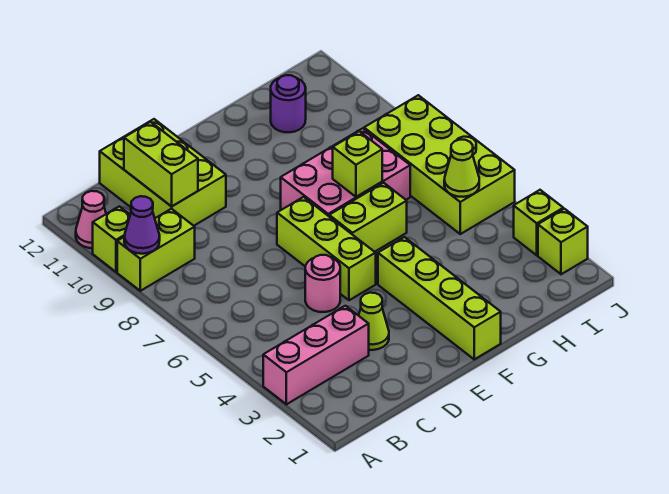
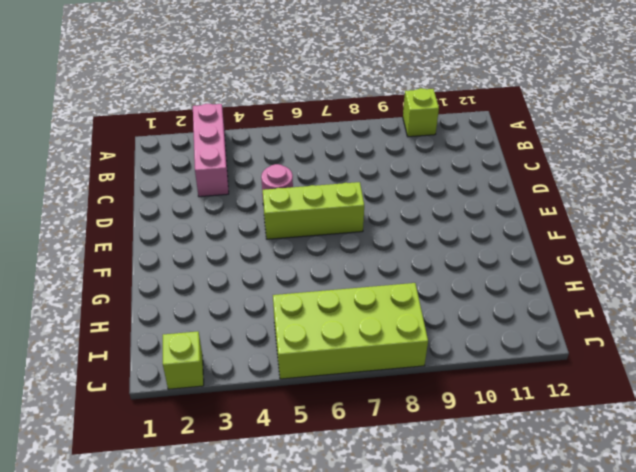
none -> lime brick A9:B9 level 1
none -> pink cone A11 level 1
none -> lime brick C10:D12 level 1

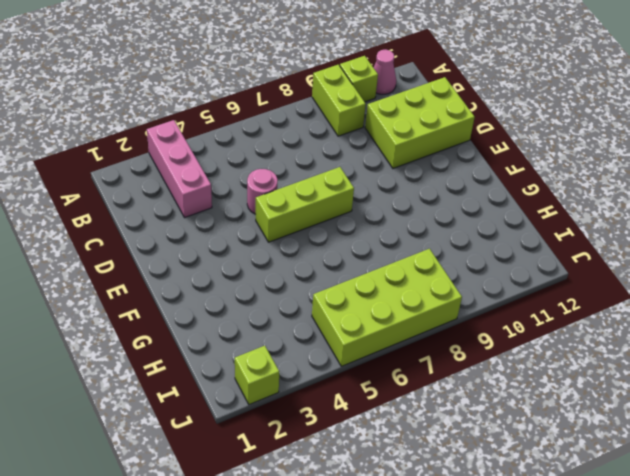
none -> lime cone D3 level 1
none -> lime brick F1:F4 level 1
none -> lime brick F6:G6 level 1

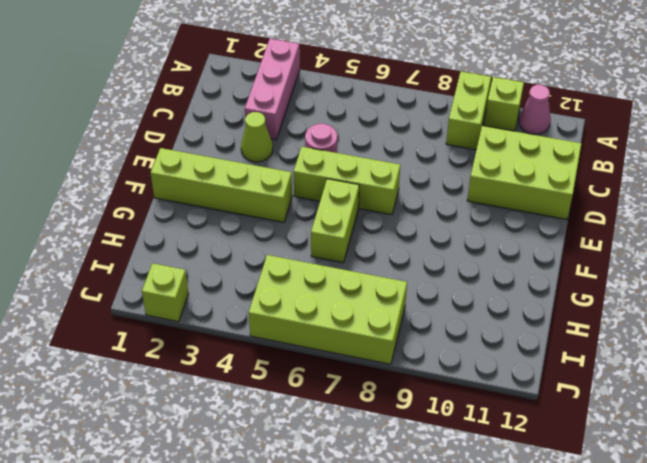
none -> pink brick F7:H8 level 1
none -> purple round brick H11 level 1
none -> lime brick J3 level 1

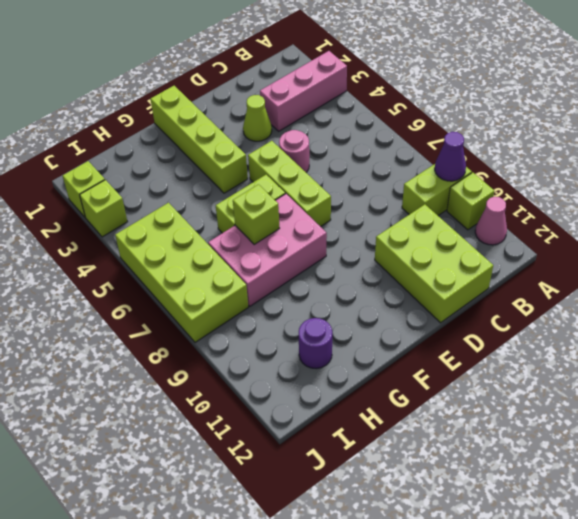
none -> lime brick C10:C11 level 2
none -> lime cone I5 level 2

